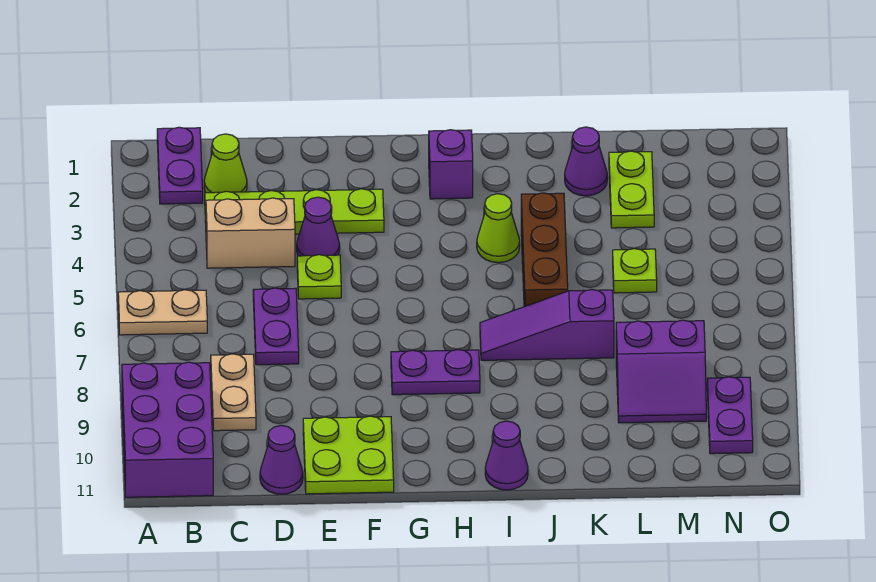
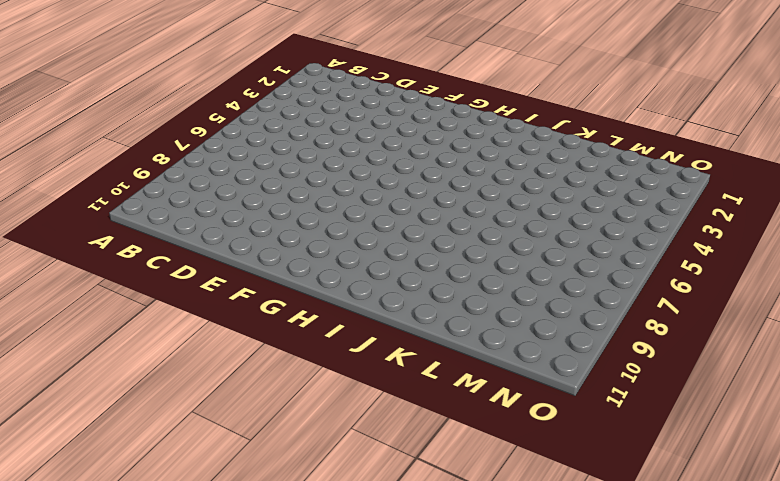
none -> tan plate A6:B6 level 1
none -> purple brick A9:B11 level 1
none -> purple plate B1:B2 level 1

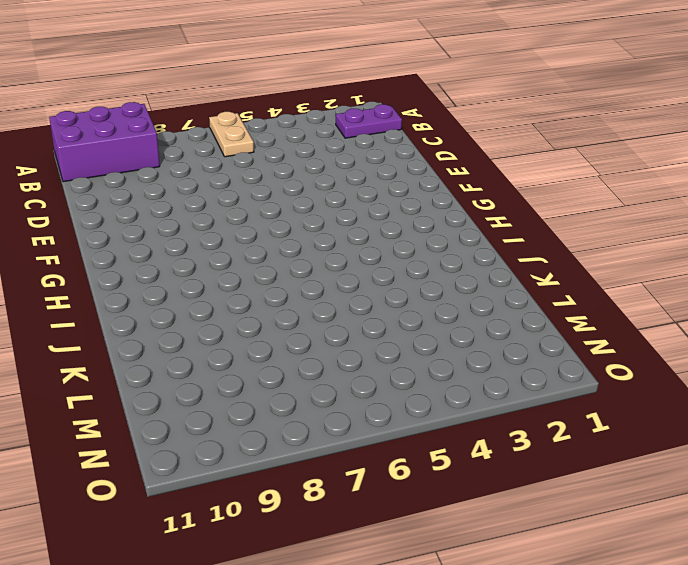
none -> lime cone C2 level 1
none -> lime plate C3:F3 level 1
none -> tan brick C4:D4 level 1

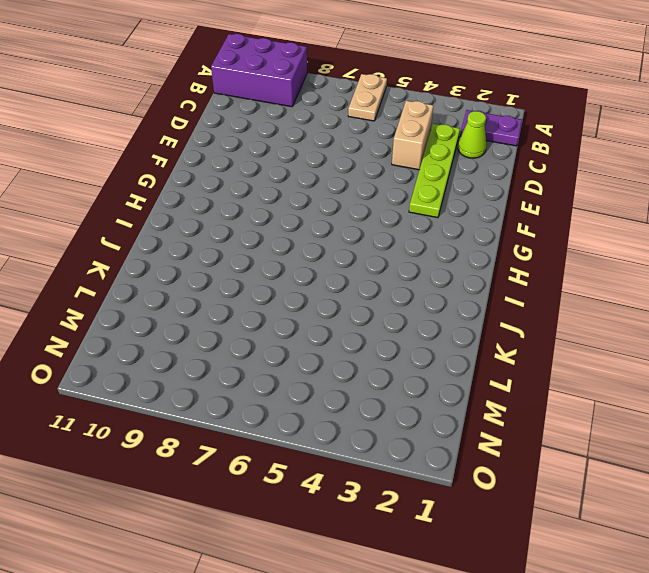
none -> tan plate C8:C9 level 1
none -> purple plate D6:D7 level 1
none -> purple cone D11 level 1

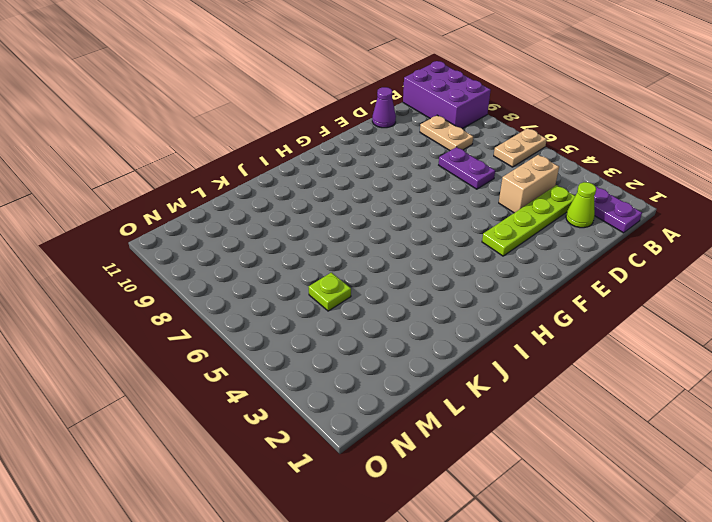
none -> purple cone E4 level 1
none -> lime plate E5 level 1
none -> lime plate E10:F11 level 1

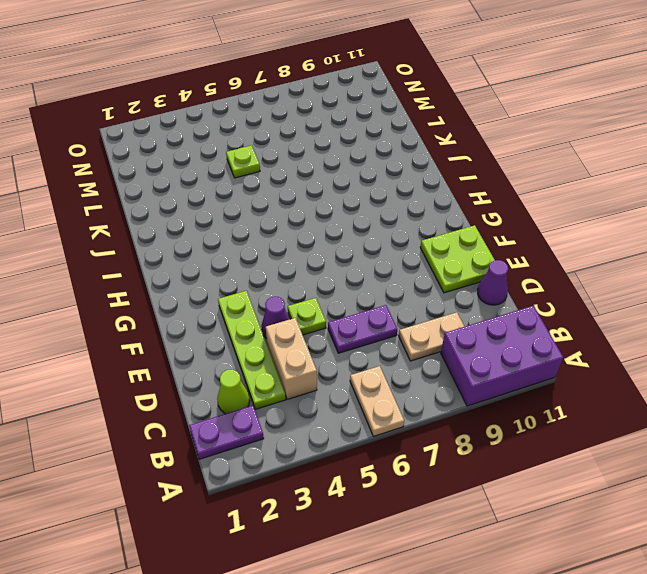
none -> purple plate G8:H8 level 1
none -> purple brick H2 level 1
none -> lime cone I4 level 1

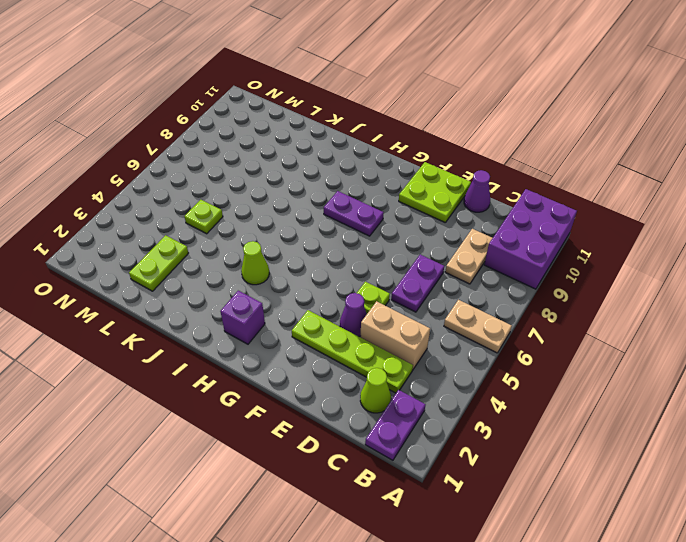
none -> purple slope I7:K7 level 1 top K
none -> purple cone I11 level 1
none -> brown brick J4:J6 level 1

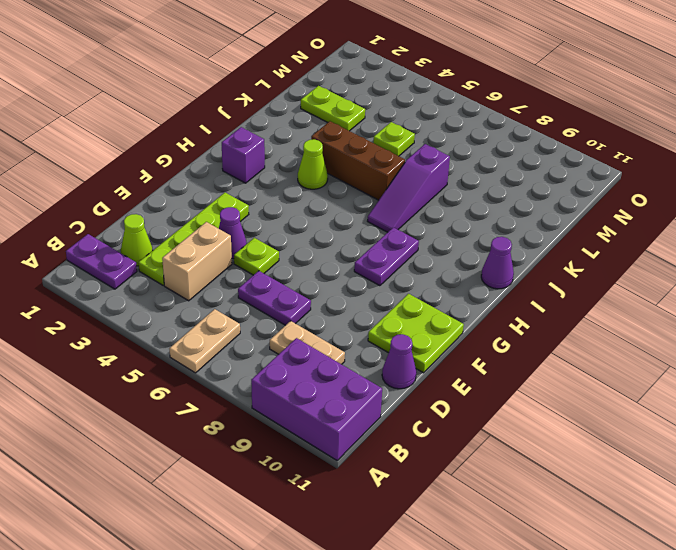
none -> purple cone K2 level 1
none -> purple slope L8:M9 level 1 top 8
none -> purple plate N9:N10 level 1

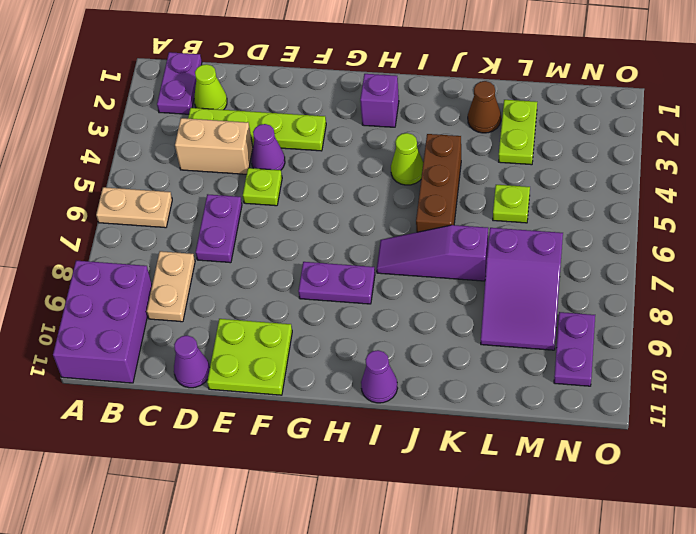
brown cone K2 level 1 -> purple cone K2 level 1
purple slope L7:M9 level 1 top 7 -> purple slope L8:M9 level 1 top 8

